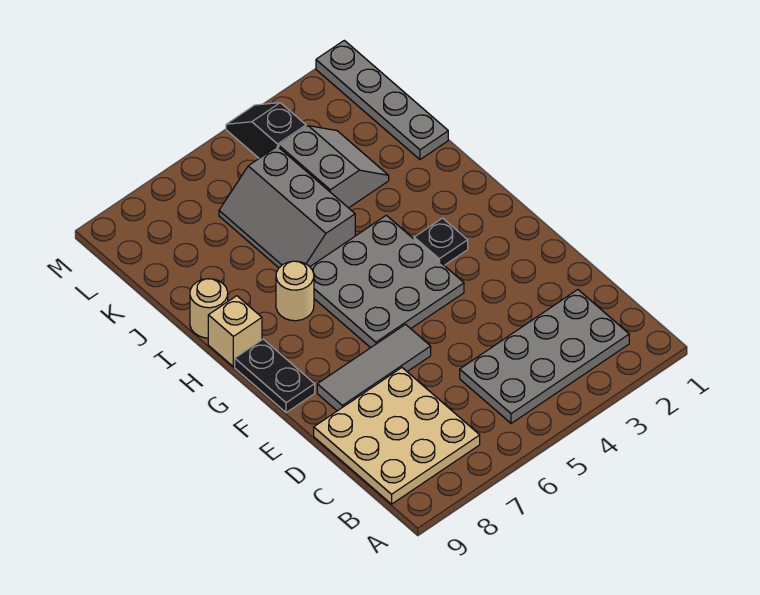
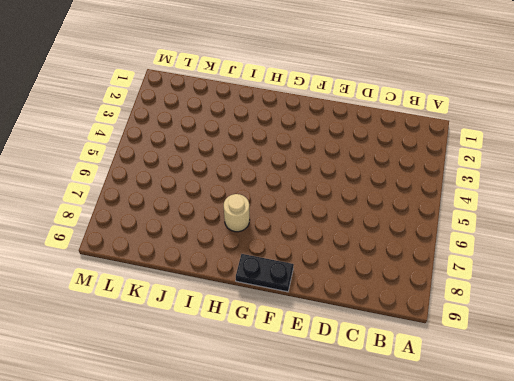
none -> grey plate B2:C5 level 1
none -> tan plate B7:D9 level 1
none -> grey tile E6:E8 level 1

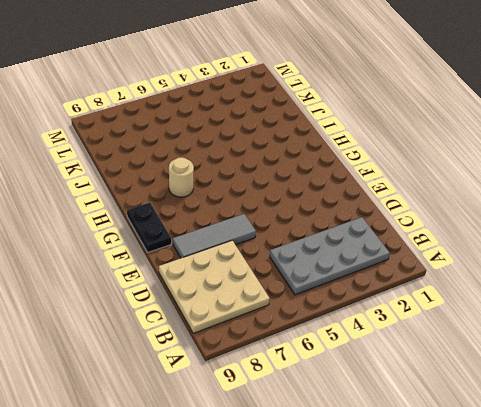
none -> grey plate F4:H6 level 1
none -> black plate G3 level 1
none -> tan brick H9 level 1

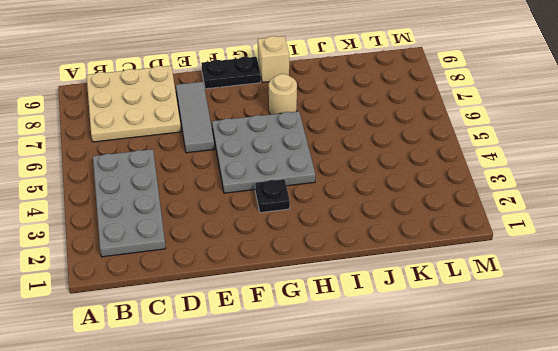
none -> grey slope I5:K6 level 1 top 5
none -> tan round brick I9 level 1
none -> grey plate J1:M1 level 1

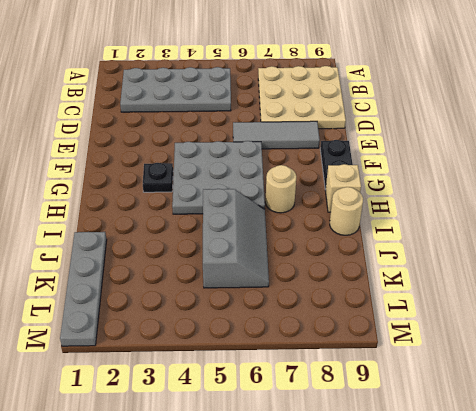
none -> grey slope J3:K4 level 1 top 4
none -> black slope L4:M4 level 1 top L

